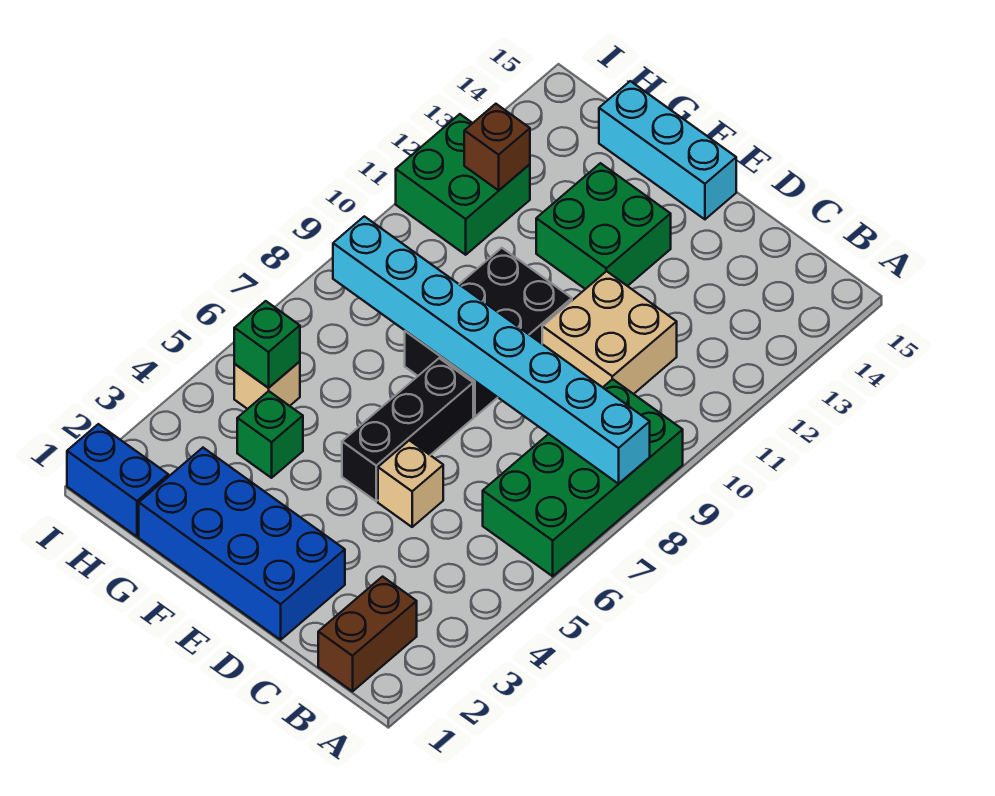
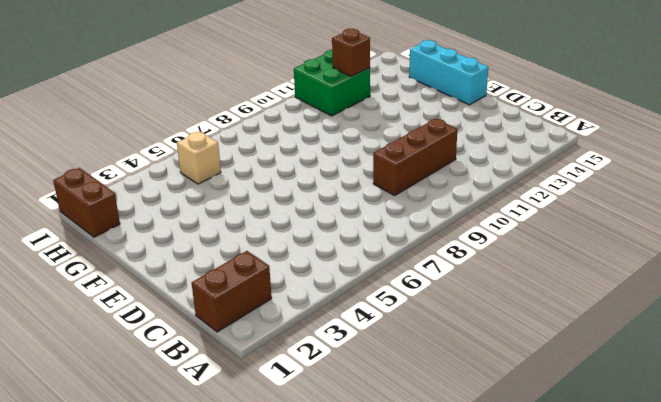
brown brick C9:C11 level 1 -> tan brick C10:D11 level 1
brown brick H1:I1 level 1 -> blue brick H1:I1 level 1
none -> green brick A6:B9 level 1
none -> blue brick D1:G2 level 1
none -> tan brick D5 level 1

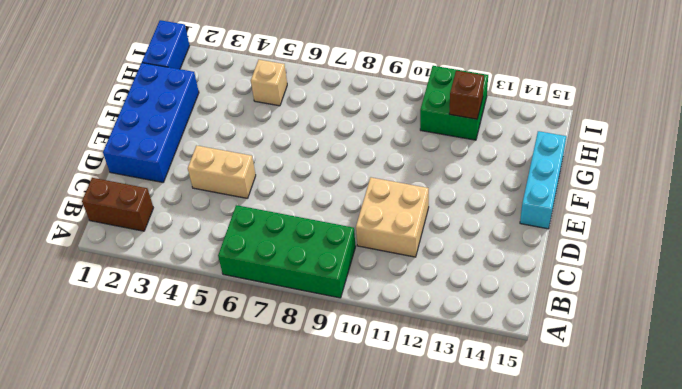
tan brick D4:D5 level 1 -> tan brick D5 level 1
none -> black brick E5:E7 level 1
none -> black brick E8:F10 level 1
none -> green brick E12:F13 level 1

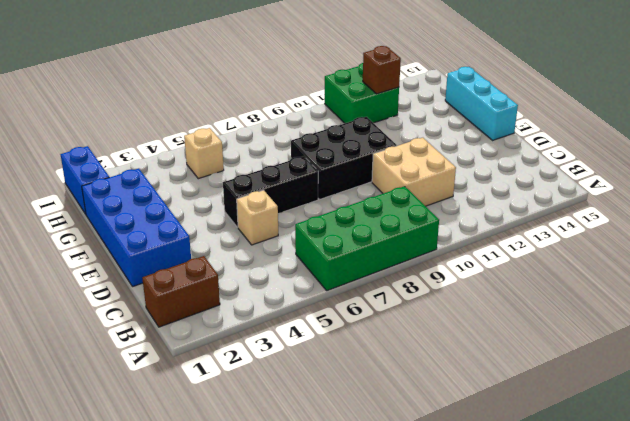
none -> green brick E12:F13 level 1
none -> green brick G4 level 1
none -> cyan brick A8:H8 level 2

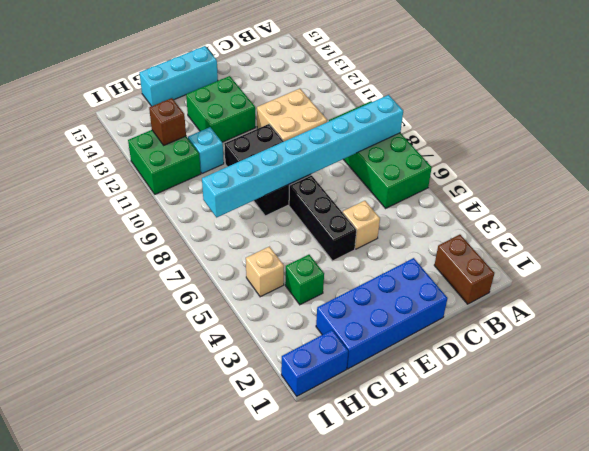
cyan brick G11 level 1 -> none
none -> green brick H5 level 2

